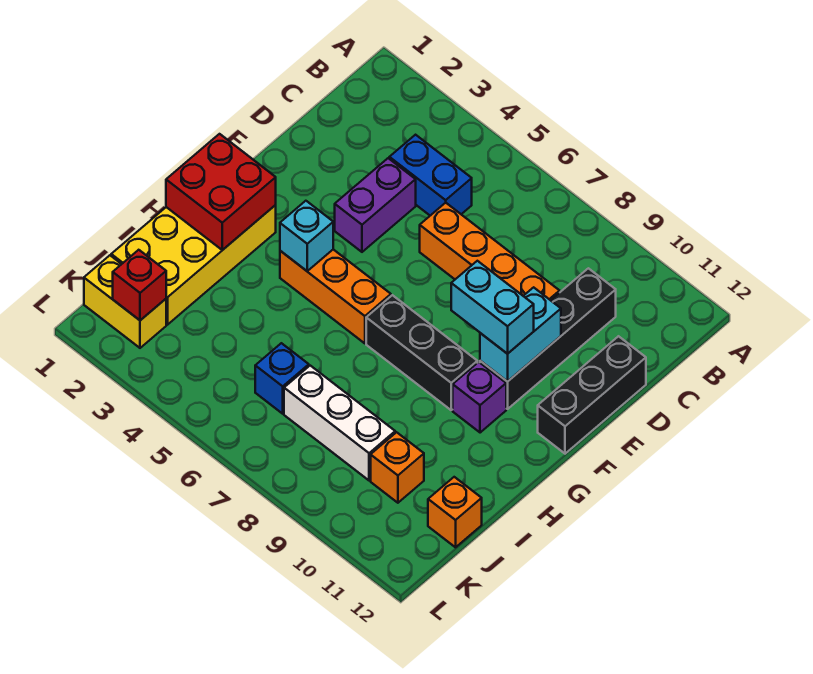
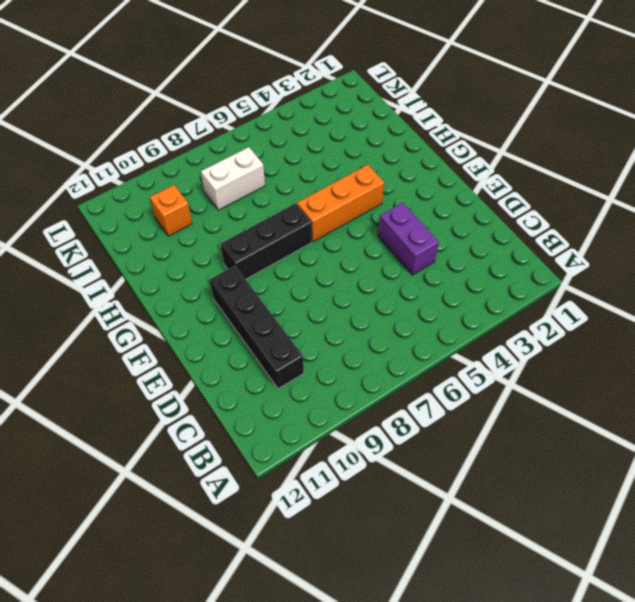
white brick J7:J8 level 1 -> white brick J7:J9 level 1
none -> blue brick C4:C5 level 1
none -> orange brick D6:D9 level 1
none -> black brick D12:F12 level 1

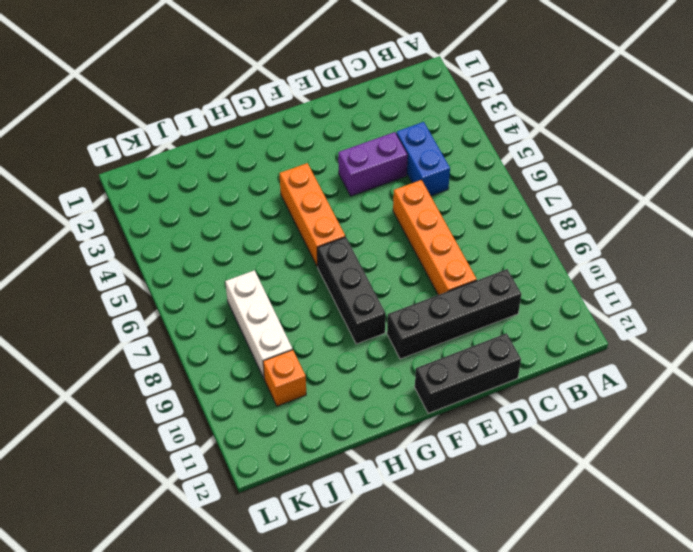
none -> yellow brick G1:J2 level 1
none -> purple brick G10 level 1
none -> blue brick J6 level 1

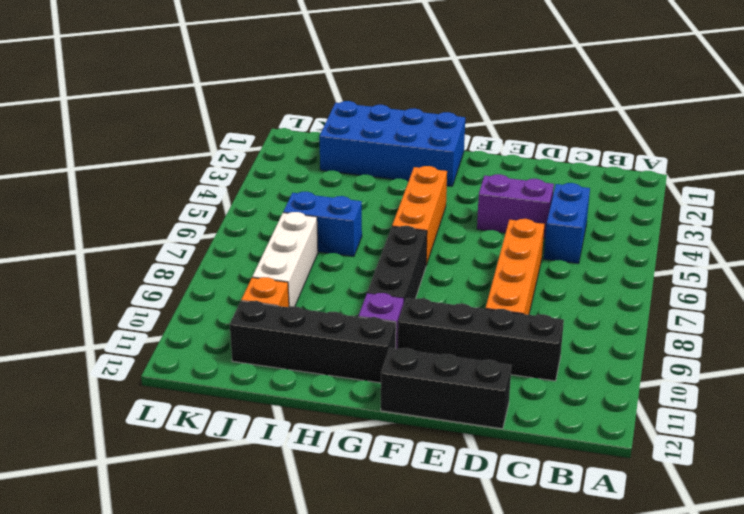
blue brick G1:J2 level 1 -> yellow brick G1:J2 level 1
black brick G11:J11 level 1 -> none
blue brick I6:J6 level 1 -> blue brick J6 level 1
none -> orange brick J12 level 1
none -> yellow brick K1:K2 level 1
none -> cyan brick E10:F10 level 2

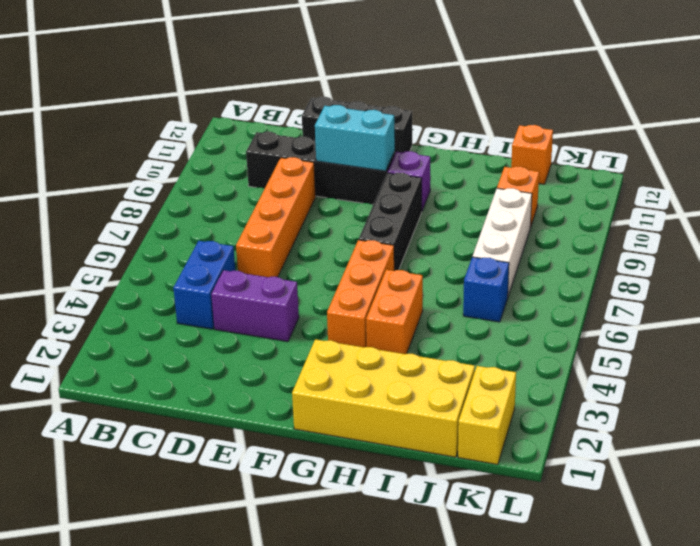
orange brick H4:H5 level 1 -> none
none -> red brick G1:H2 level 2
none -> cyan brick G4 level 2
none -> red brick K2 level 2

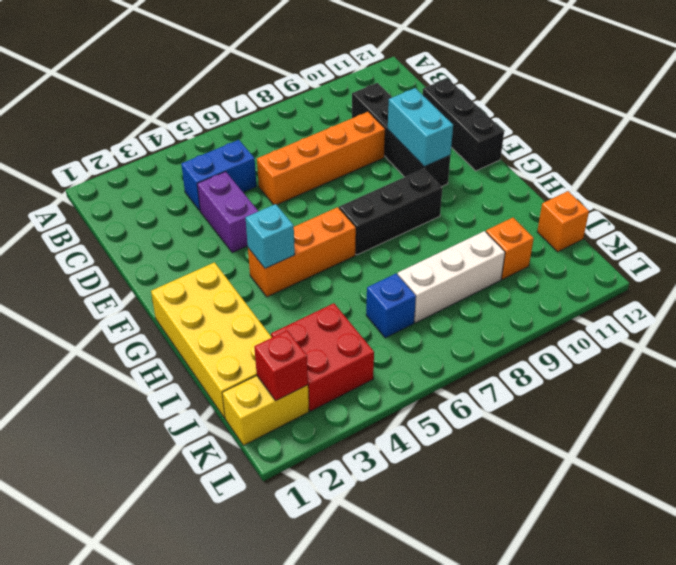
red brick J3:K4 level 1 -> red brick G1:H2 level 2
none -> purple brick G10 level 1
none -> cyan brick F9:F10 level 3

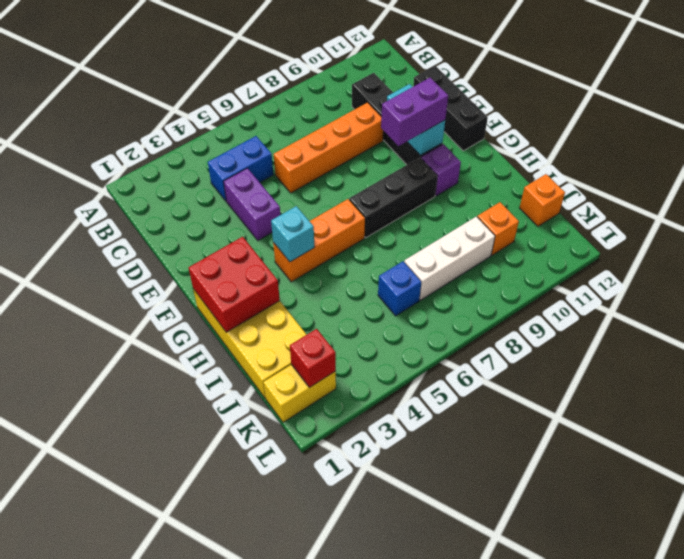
purple brick F9:F10 level 3 -> cyan brick F9:F10 level 3

